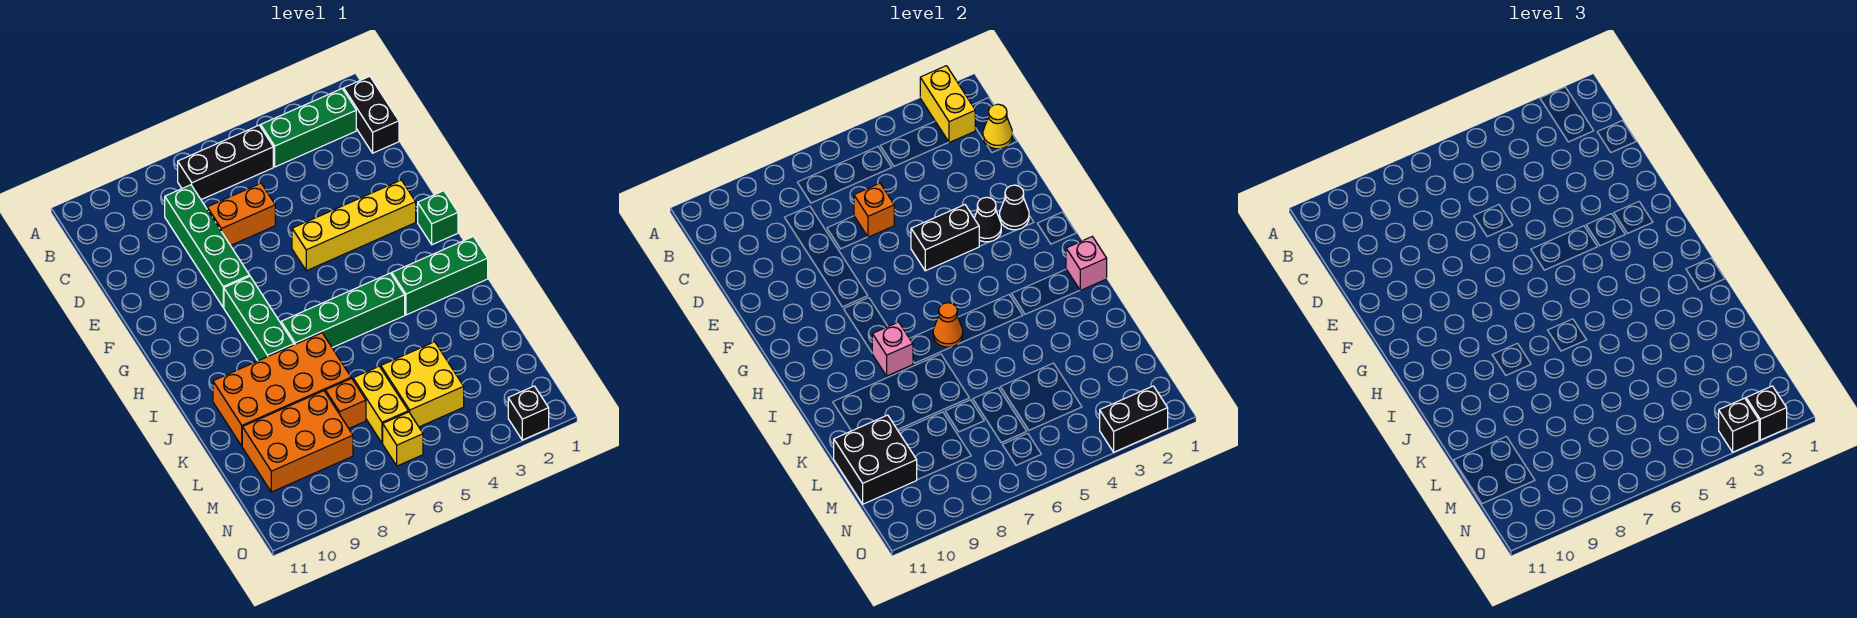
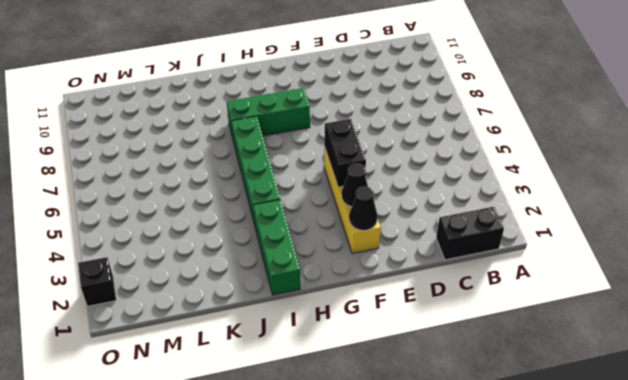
none -> green brick B2:B4 level 1
none -> black brick B5:B7 level 1
none -> green brick C8:F8 level 1
none -> orange brick D6:D7 level 1

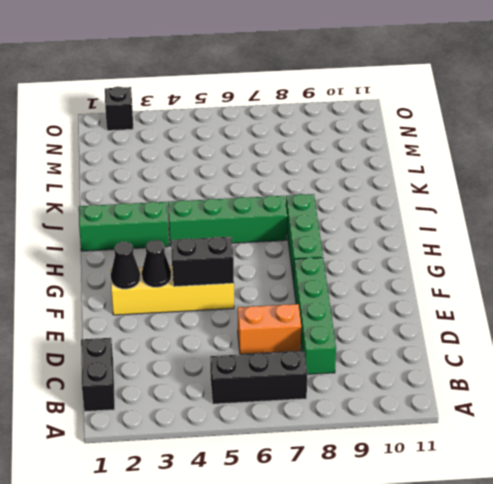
none -> green brick B2:B4 level 1
none -> green brick G1 level 1
none -> orange brick J7:K10 level 1
none -> yellow brick L4:M5 level 1

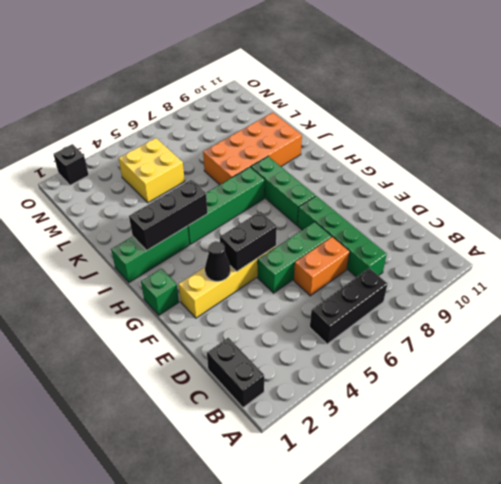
green brick E5:E7 level 1 -> green brick B2:B4 level 1
black brick I2:I4 level 2 -> none
none -> yellow brick L6:M6 level 1
none -> orange brick L7 level 1
none -> orange brick L8:M10 level 1
none -> yellow brick N6 level 1

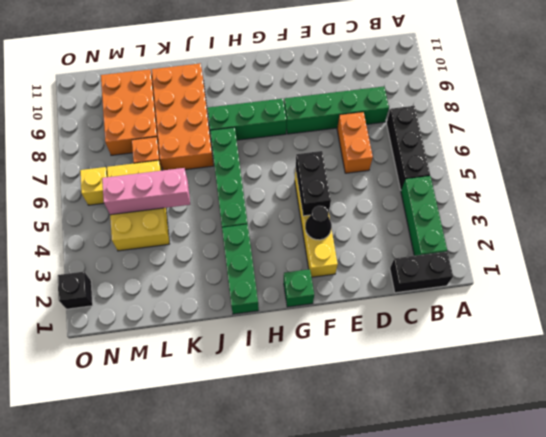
pink brick K5:M5 level 2 -> none
none -> yellow brick A2:B2 level 2
none -> yellow cone C1 level 2
none -> orange brick D6 level 2
none -> black cone F2 level 2

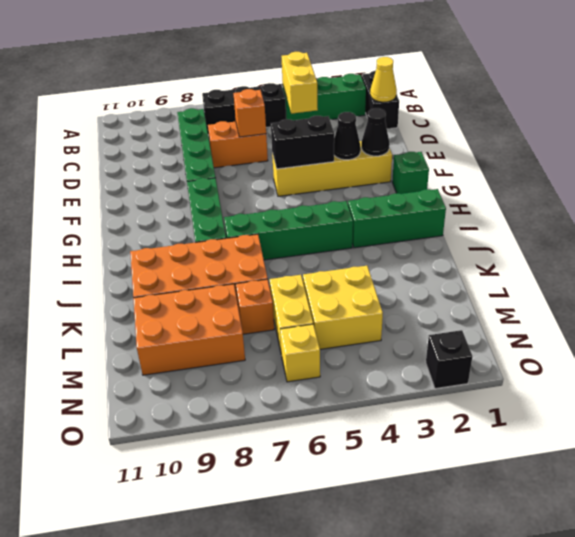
yellow brick B4:C4 level 2 -> yellow brick A2:B2 level 2
none -> pink brick I1 level 2
none -> orange cone I6 level 2
none -> pink brick I8 level 2
none -> black brick L10:M11 level 2

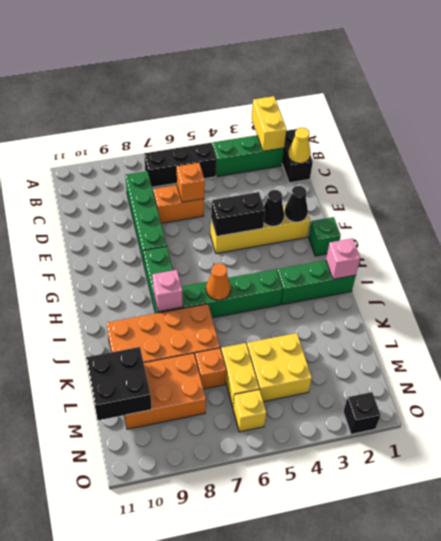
none -> black brick O2:O3 level 2
none -> black brick O2 level 3
none -> black brick O3 level 3

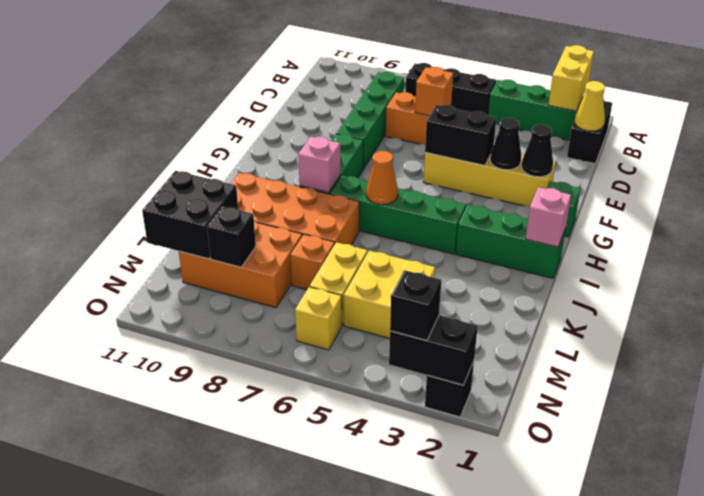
black brick M9 level 2 -> black brick O2 level 3

